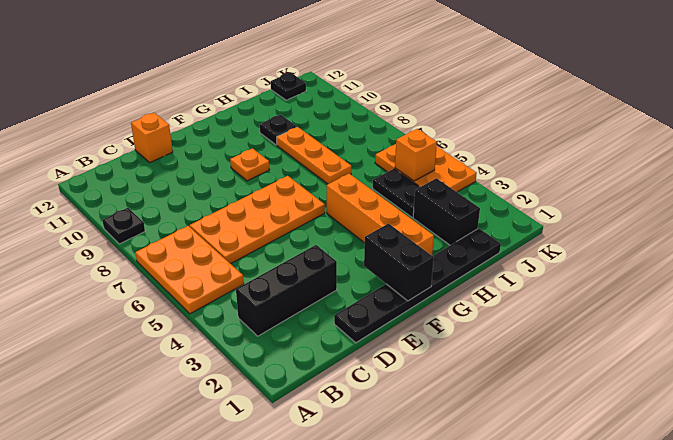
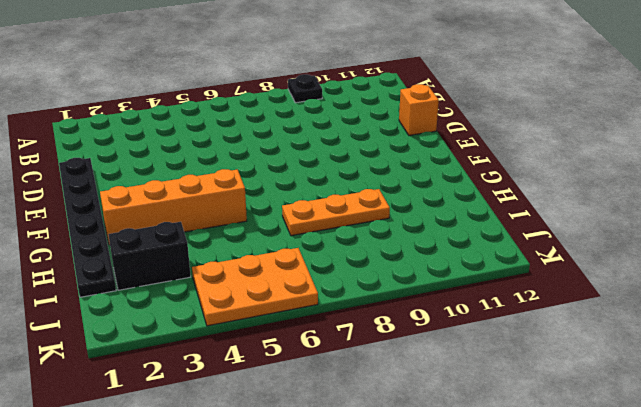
none -> orange plate A5:B7 level 1
none -> black brick B3:D3 level 1
none -> orange plate C6:F7 level 1

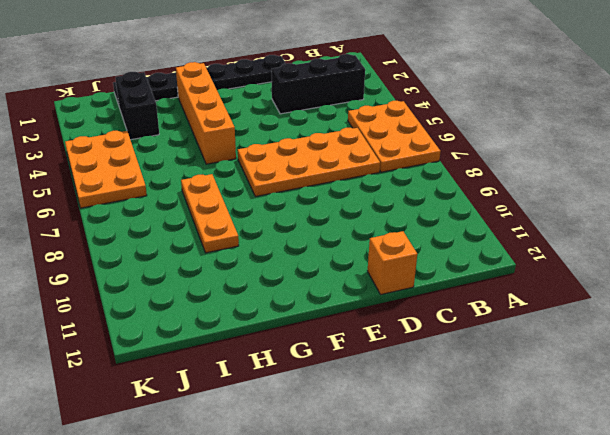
none -> black plate A9 level 1
none -> orange plate F9 level 1
none -> black plate H10 level 1

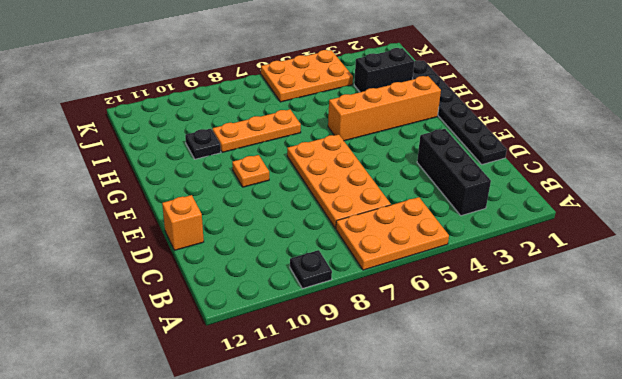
none -> black plate I4:I5 level 1
none -> black plate J12 level 1
none -> black brick F1:F2 level 2

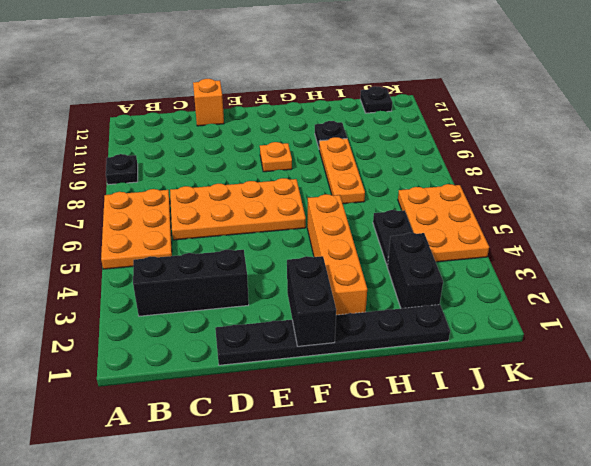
none -> orange brick J5 level 2

